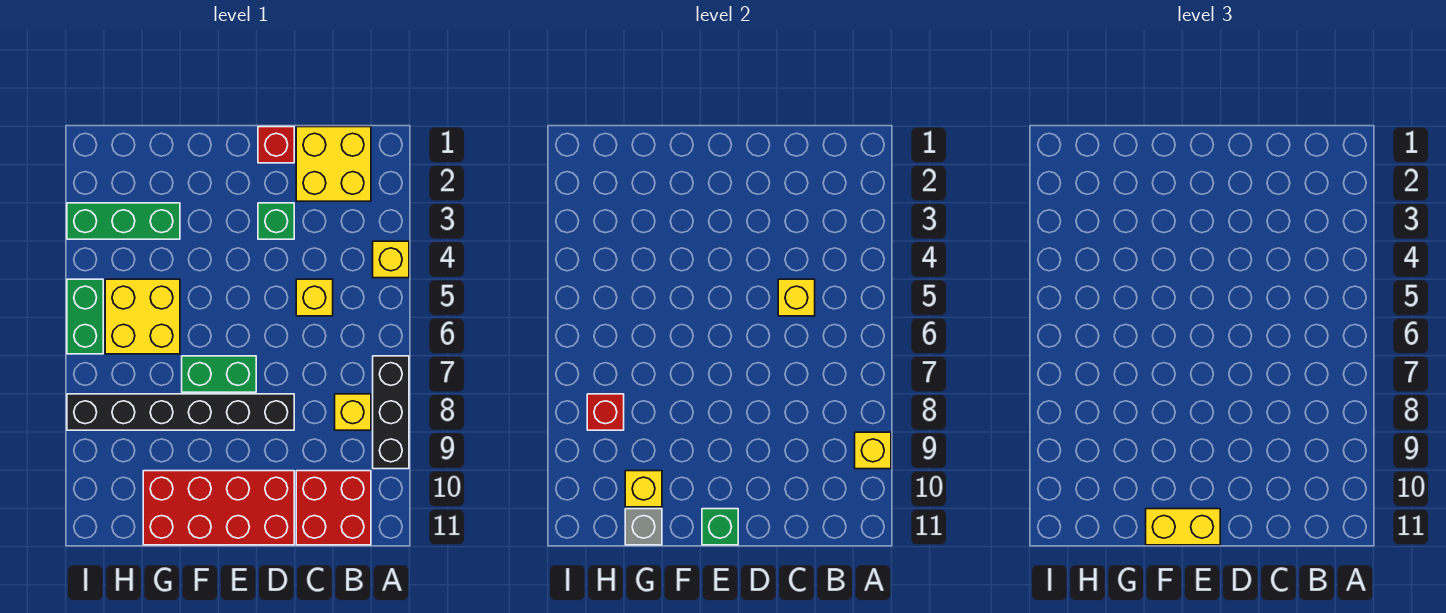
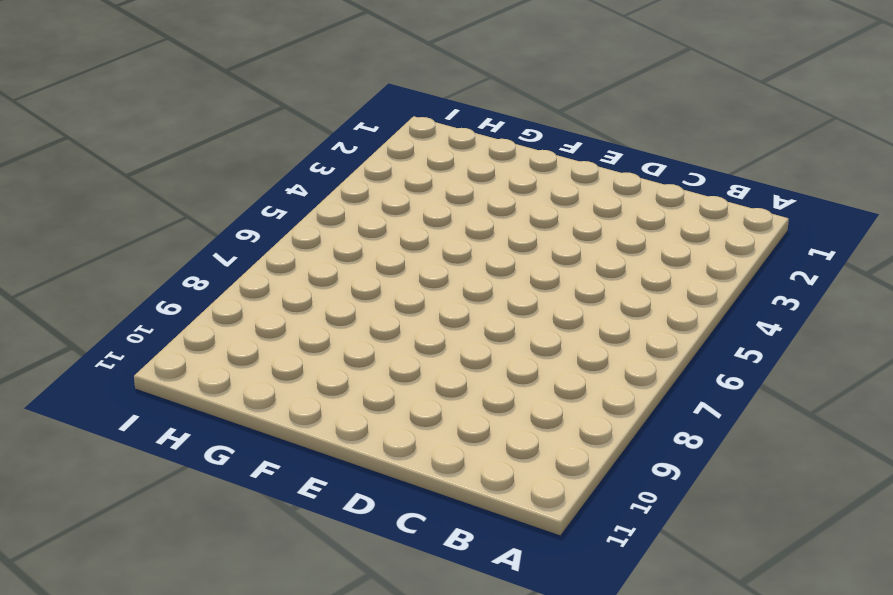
none -> yellow brick A4 level 1
none -> black brick A7:A9 level 1
none -> yellow brick B1:C2 level 1

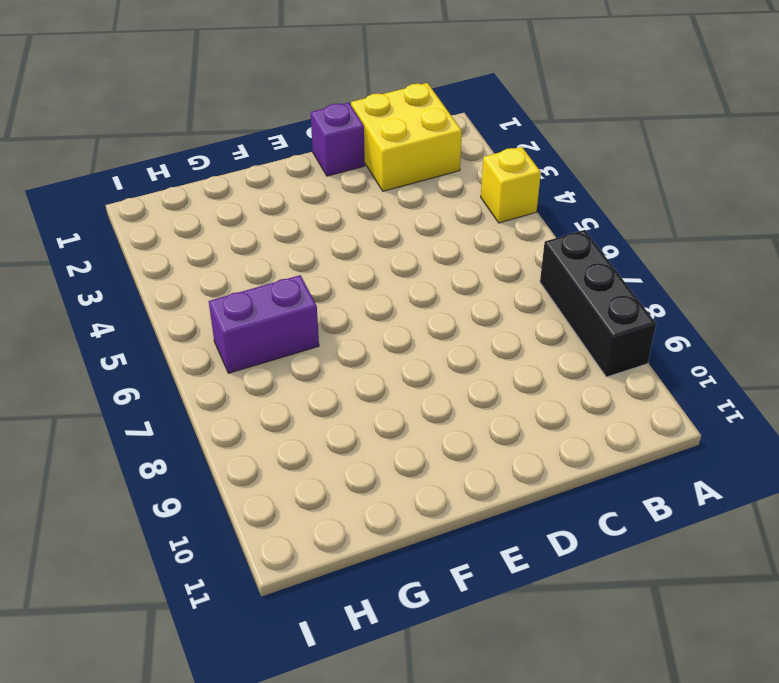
purple brick D1 level 1 -> red brick D1 level 1
purple brick G6:H6 level 1 -> yellow brick G5:H6 level 1
none -> yellow brick B8 level 1
none -> red brick B10:C11 level 1
none -> yellow brick C5 level 1

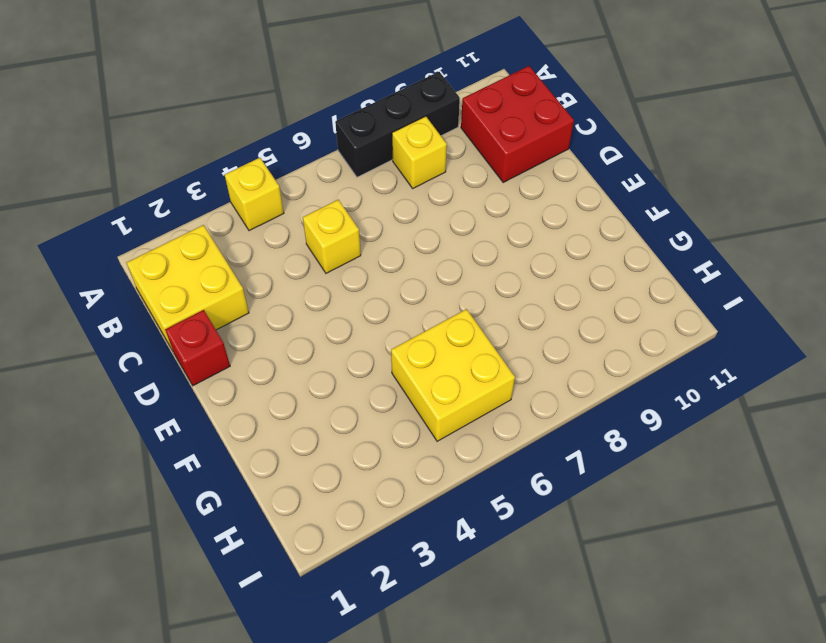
none -> green brick D3 level 1
none -> black brick D8:I8 level 1
none -> red brick D10:G11 level 1

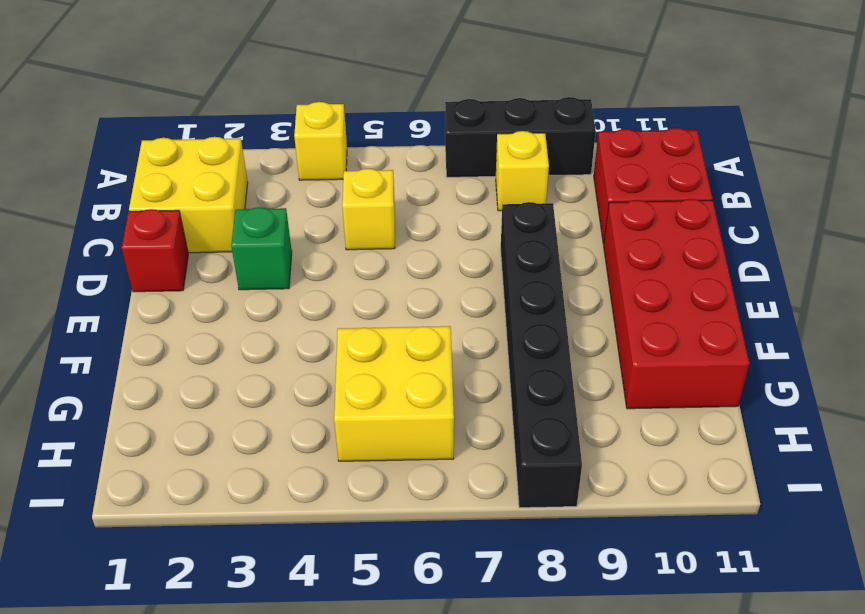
none -> green brick E7:F7 level 1
none -> green brick G3:I3 level 1
none -> green brick I5:I6 level 1

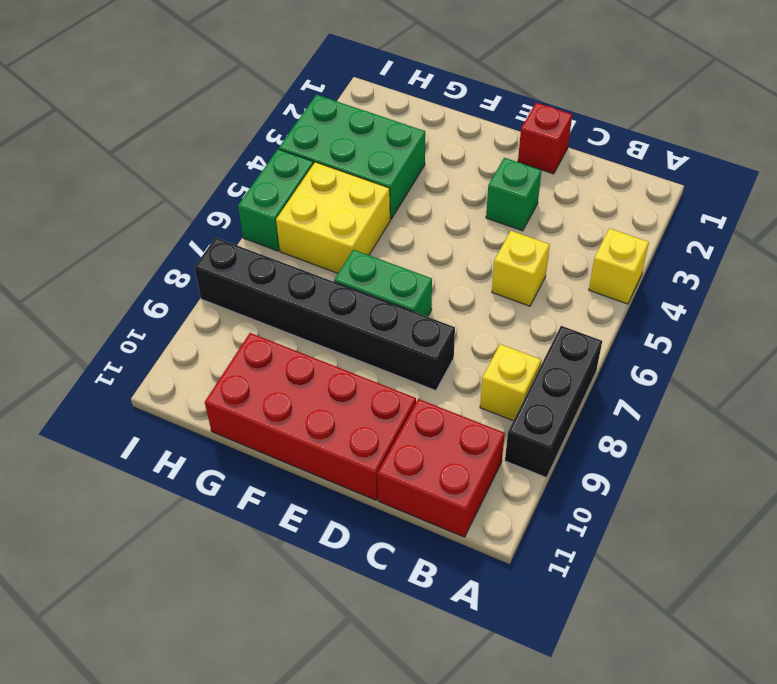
green brick G3:I4 level 1 -> green brick G3:I3 level 1
none -> yellow brick B1:C2 level 1
none -> yellow brick A9 level 2
none -> yellow brick C5 level 2

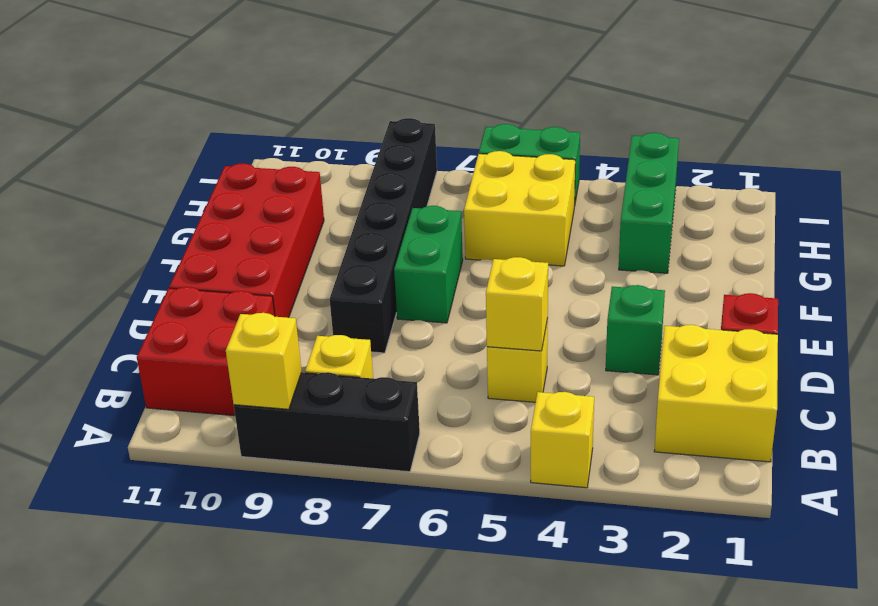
none -> green brick E11 level 2
none -> yellow brick G10 level 2
none -> grey brick G11 level 2

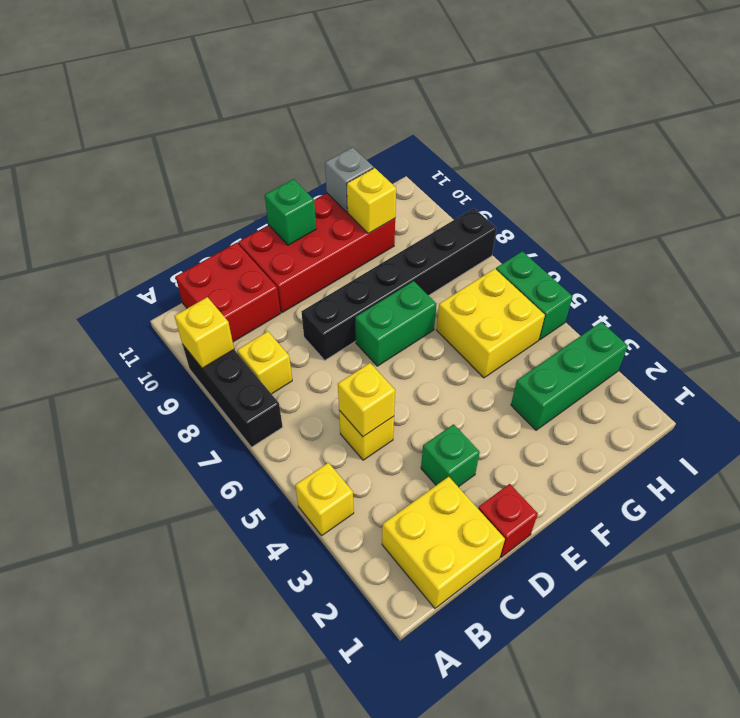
none -> red brick H8 level 2
none -> yellow brick E11:F11 level 3

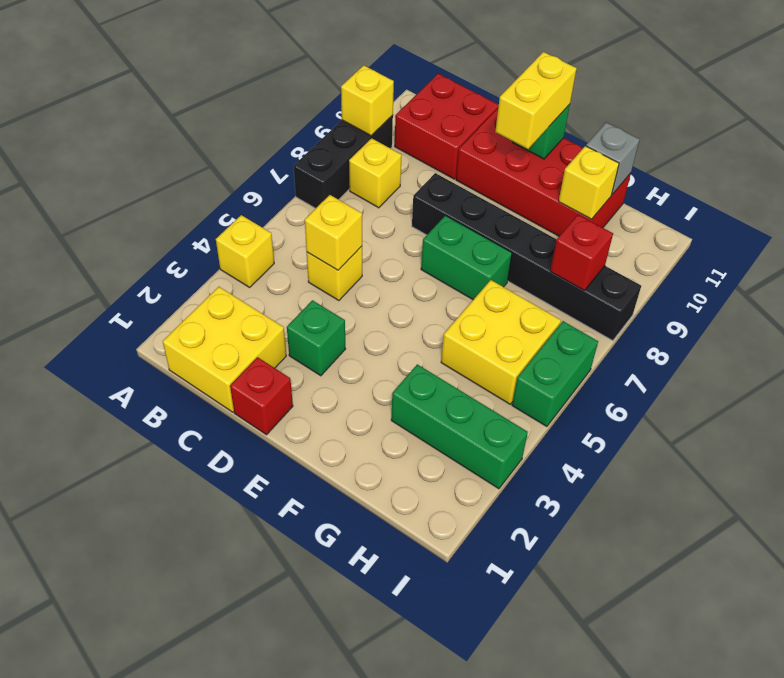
yellow brick E10:E11 level 3 -> yellow brick E11:F11 level 3

